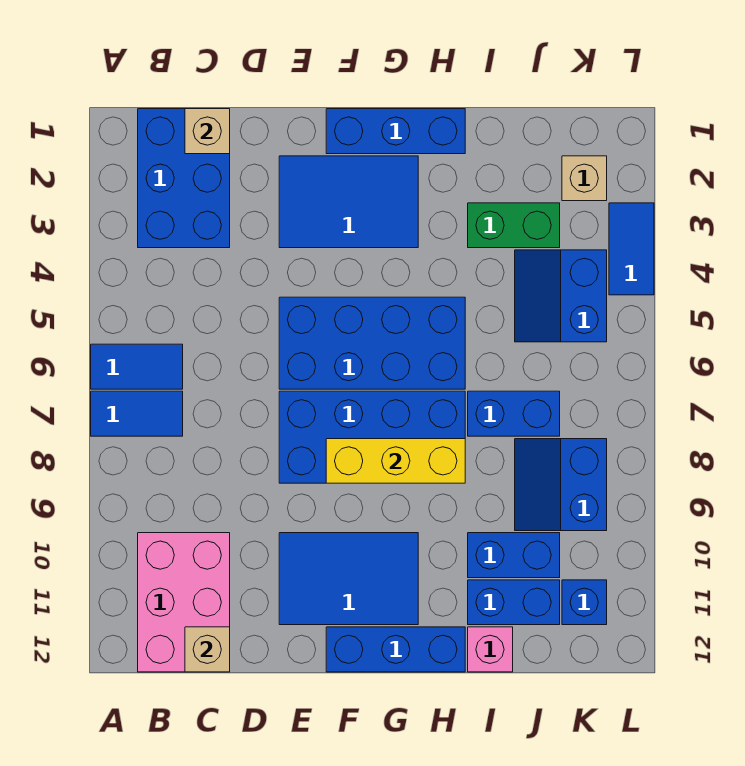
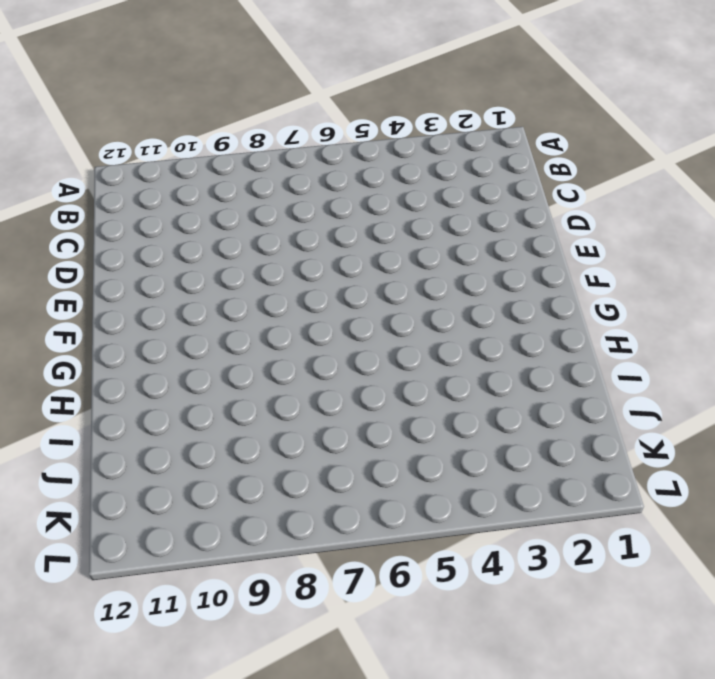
none -> blue tile A6:B6 level 1
none -> blue tile A7:B7 level 1
none -> blue brick B1:C3 level 1

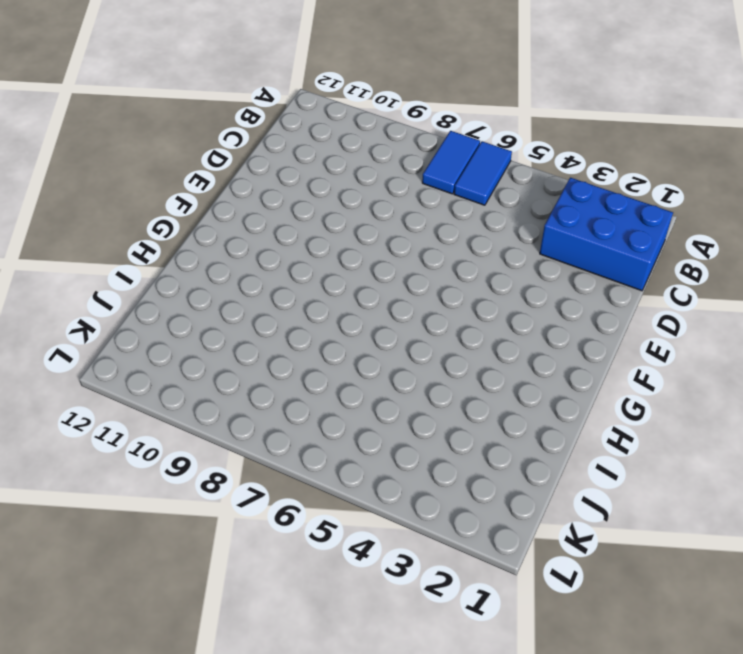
none -> pink brick B10:C12 level 1
none -> blue tile E2:G3 level 1
none -> blue brick E5:H6 level 1

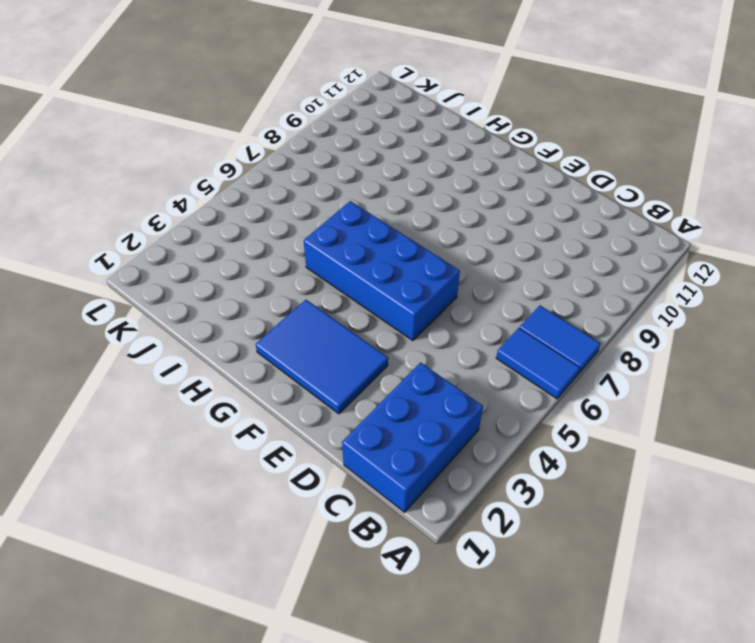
none -> pink brick B10:C12 level 1
none -> blue brick E7:H8 level 1
none -> blue tile E10:G11 level 1

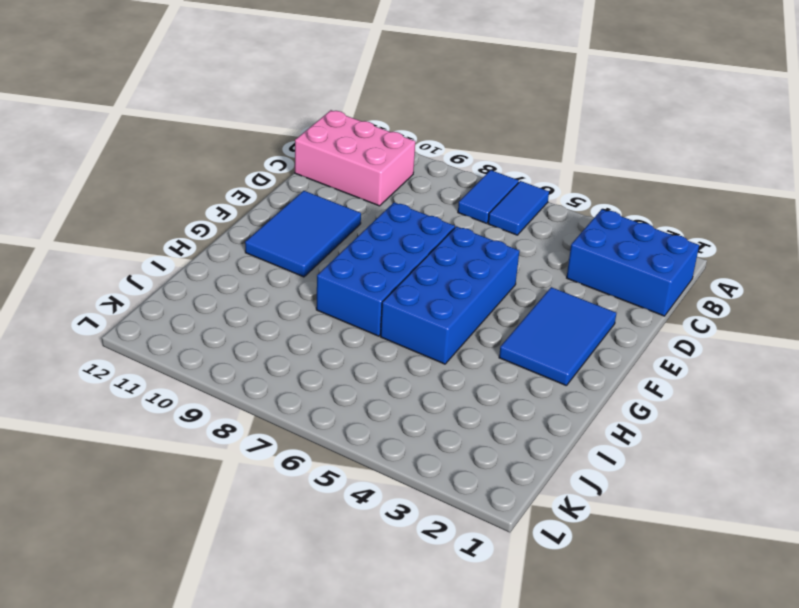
none -> blue brick F1:H1 level 1
none -> blue brick F12:H12 level 1
none -> green brick I3:J3 level 1

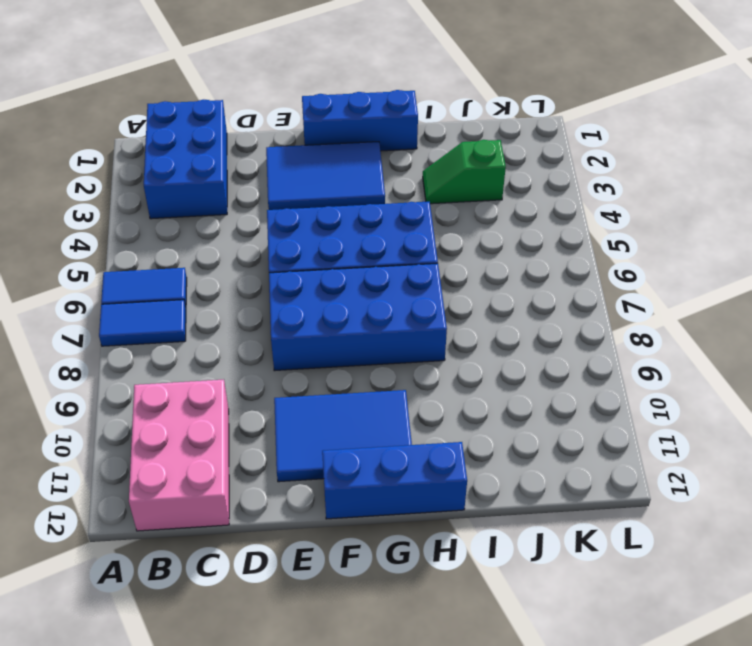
green slope I3:J3 level 1 top J -> green brick I3:J3 level 1
none -> blue brick I7:J7 level 1
none -> blue brick I10:J10 level 1
none -> blue brick I11:J11 level 1

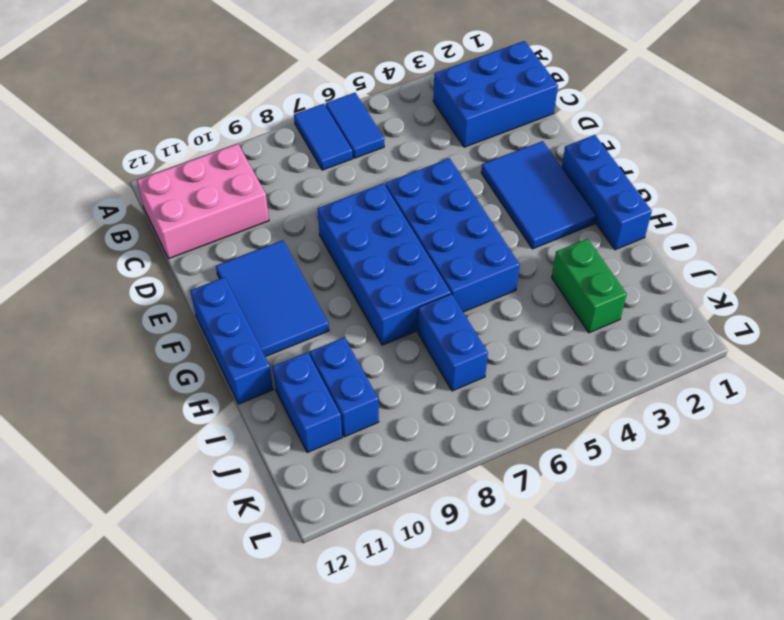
none -> pink brick I12 level 1
none -> blue slope J4:K5 level 1 top K
none -> blue slope J8:K9 level 1 top K

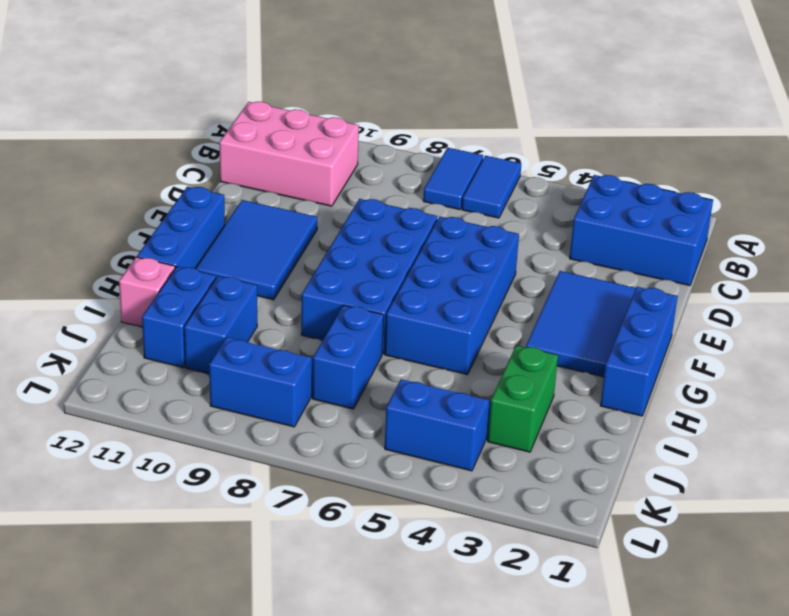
none -> tan brick K2 level 1
none -> blue brick K11 level 1
none -> blue tile L3:L4 level 1

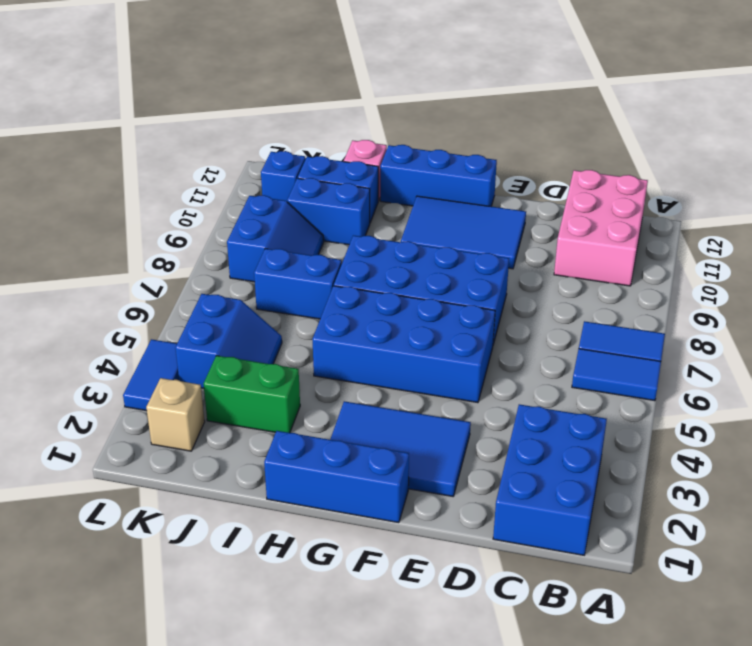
none -> tan brick C1 level 2
none -> tan brick C12 level 2
none -> yellow brick F8:H8 level 2

